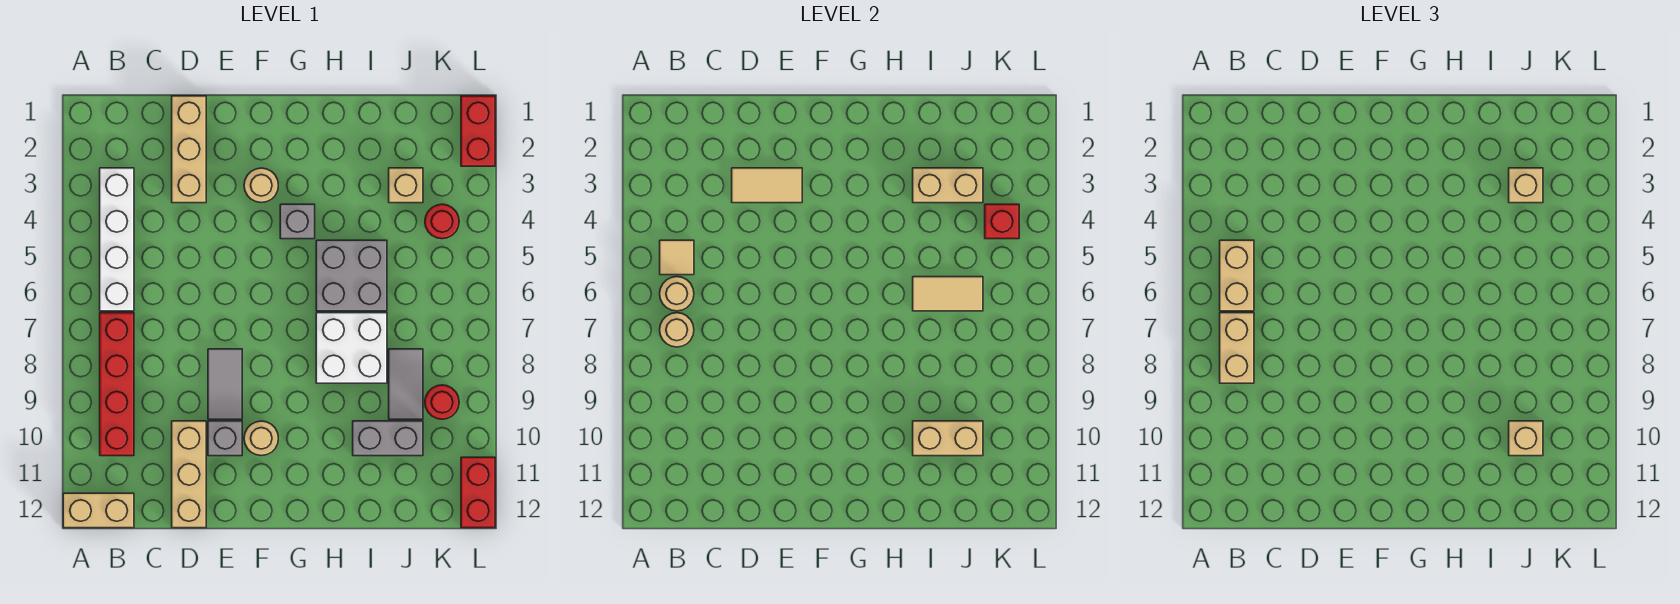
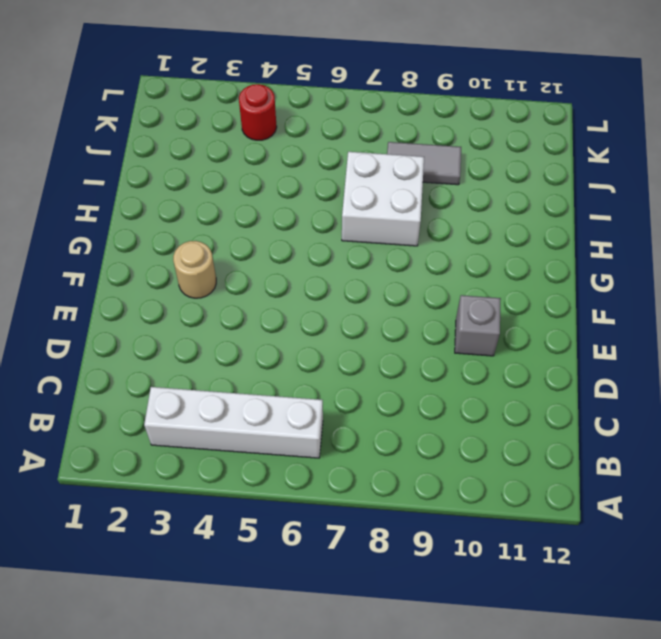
none -> tan brick A12:B12 level 1
none -> red brick B7:B10 level 1
none -> tan brick D1:D3 level 1
none -> tan brick D10:D12 level 1

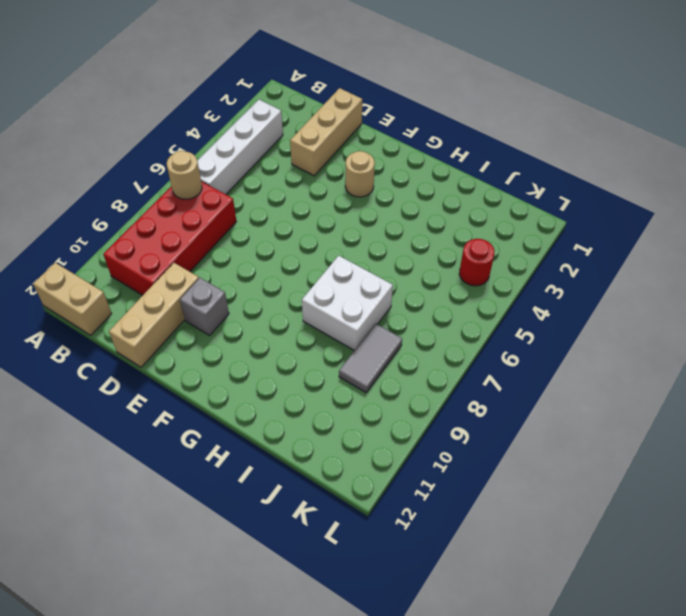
red brick B7:C10 level 1 -> red brick B7:B10 level 1
none -> grey tile E8:E9 level 1
none -> tan round brick F10 level 1
none -> grey brick G4 level 1
none -> grey brick H5:I6 level 1

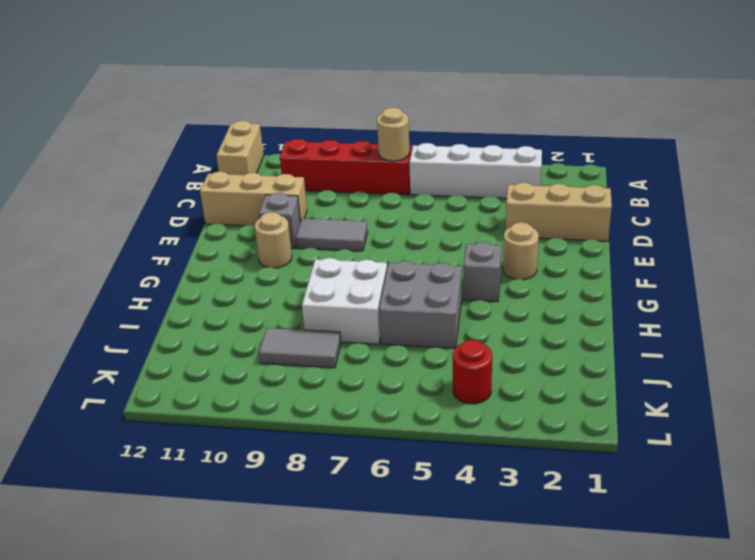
none -> grey brick I10:J10 level 1
none -> tan brick J3 level 1
none -> red round brick K9 level 1
none -> red brick L1:L2 level 1

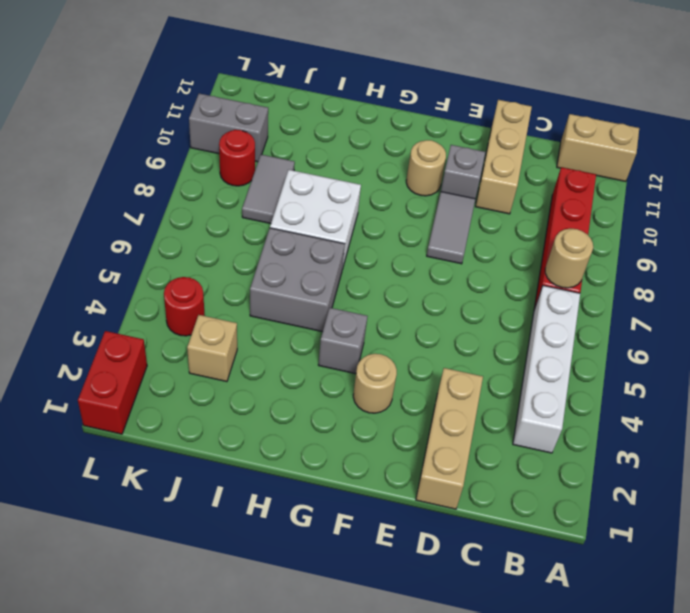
grey brick K10:L10 level 1 -> grey brick I10:J10 level 1
none -> red brick L11:L12 level 1
none -> tan tile B5 level 2
none -> tan round brick B6 level 2
none -> tan tile D3:E3 level 2

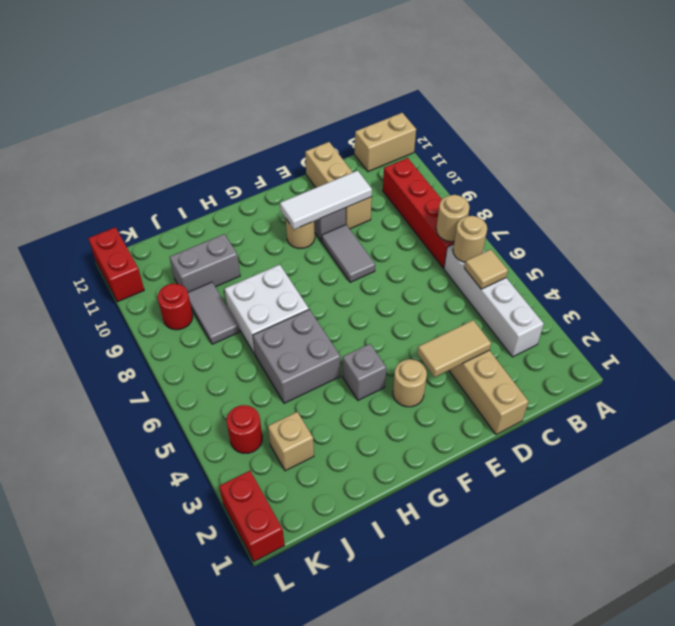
white tile D10:F10 level 2 -> none
none -> tan brick I3:J3 level 2
none -> tan tile I6:J6 level 2
none -> tan brick I10:J10 level 2
none -> red brick K4 level 2

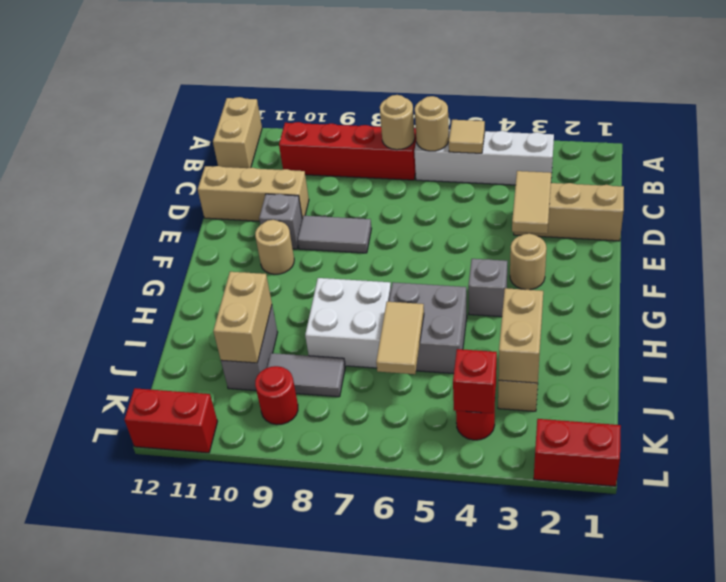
none -> tan brick B5:B6 level 3
none -> tan brick B7:B8 level 3
none -> tan brick J3 level 3
none -> tan brick J10 level 3

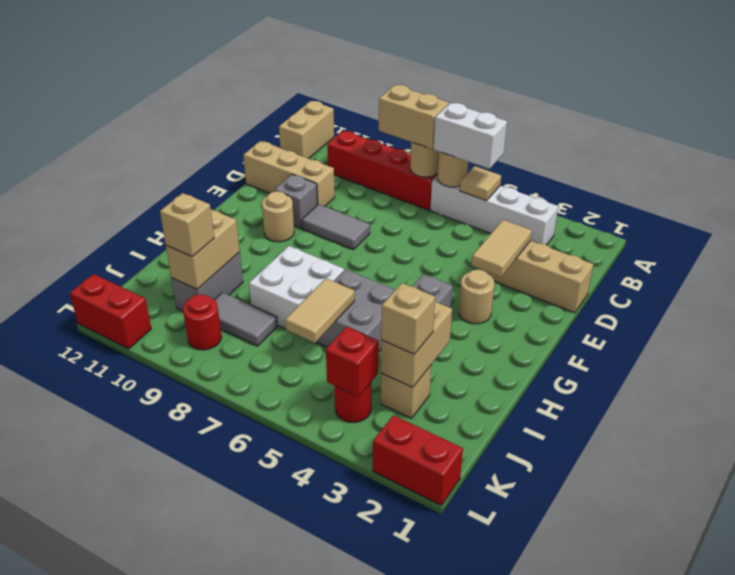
white brick B5:B6 level 3 -> tan brick B5:B6 level 3

